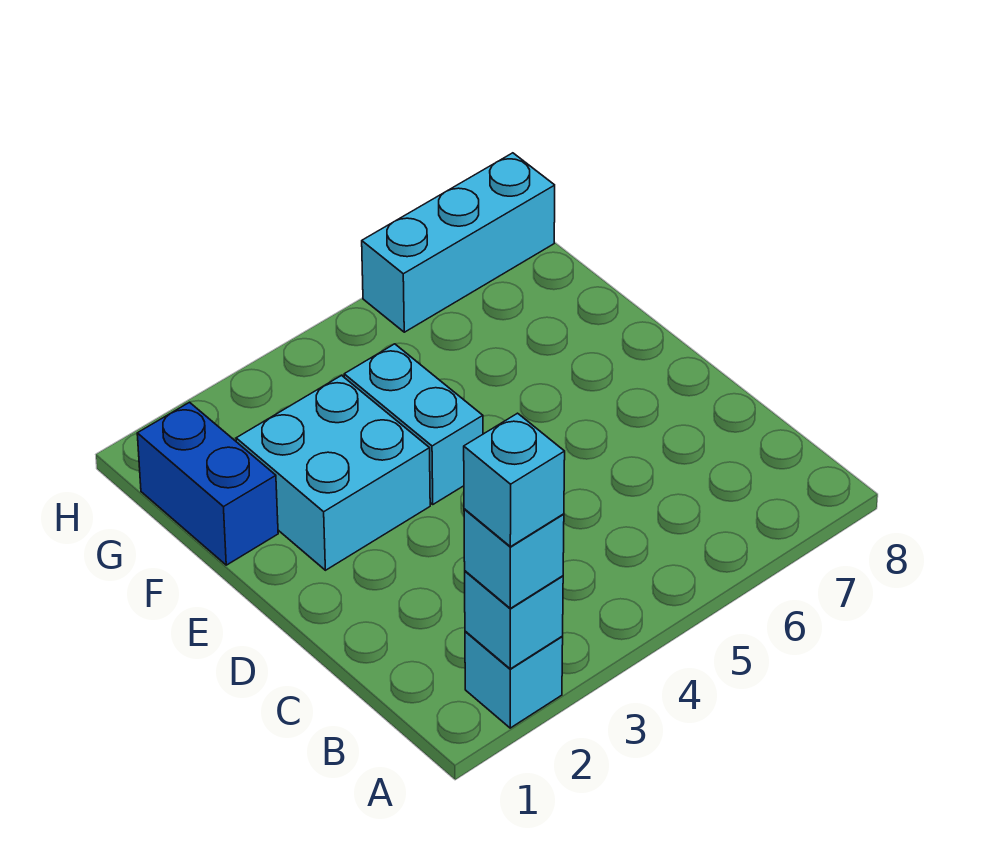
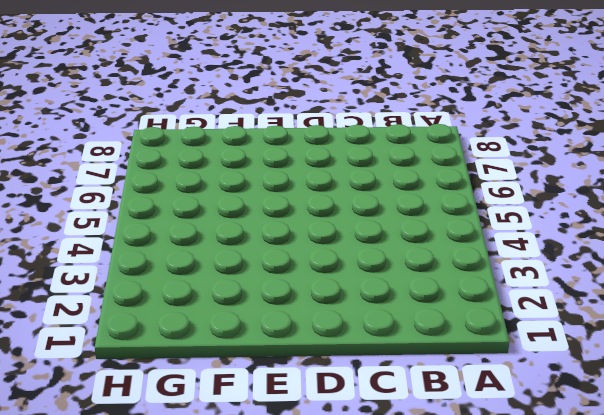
none -> cyan brick A2 level 1
none -> cyan brick E2:F3 level 1

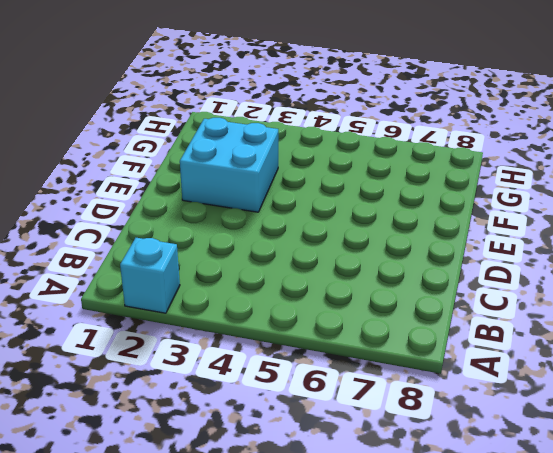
none -> cyan brick E4:F4 level 1
none -> blue brick F1:G1 level 1

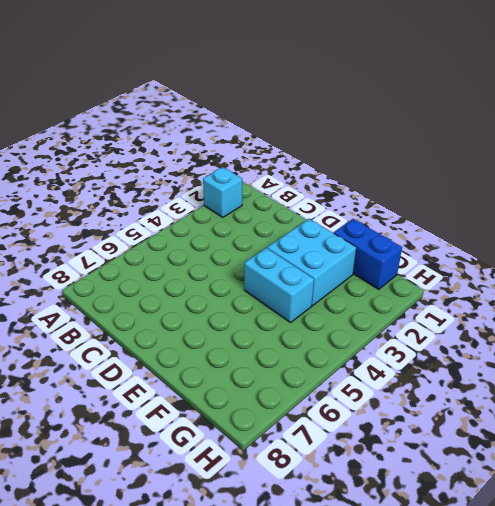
none -> cyan brick H6:H8 level 1
none -> cyan brick A2 level 2

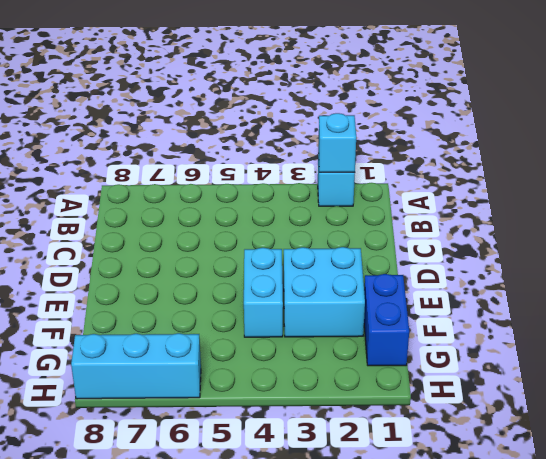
none -> cyan brick A2 level 3
none -> cyan brick A2 level 4

